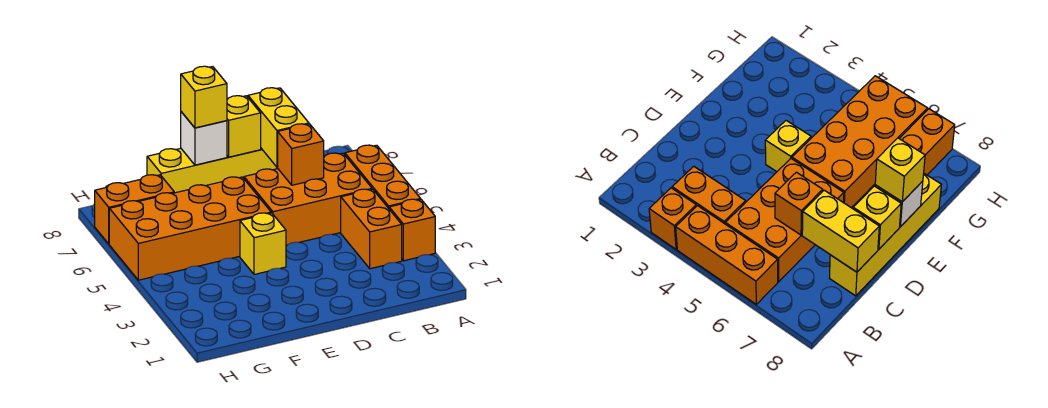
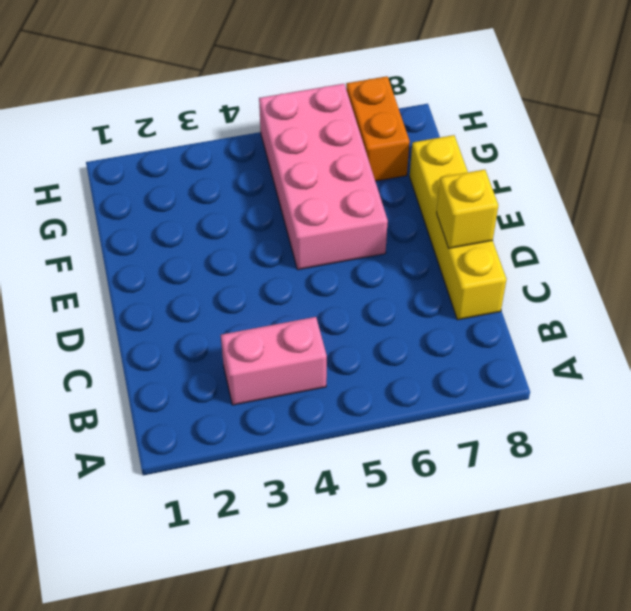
pink brick B3:B4 level 1 -> orange brick B3:B4 level 1
pink brick E5:H6 level 1 -> orange brick E5:H6 level 1
none -> orange brick A3 level 1
none -> orange brick A4:A6 level 1
none -> orange brick B5:D6 level 1

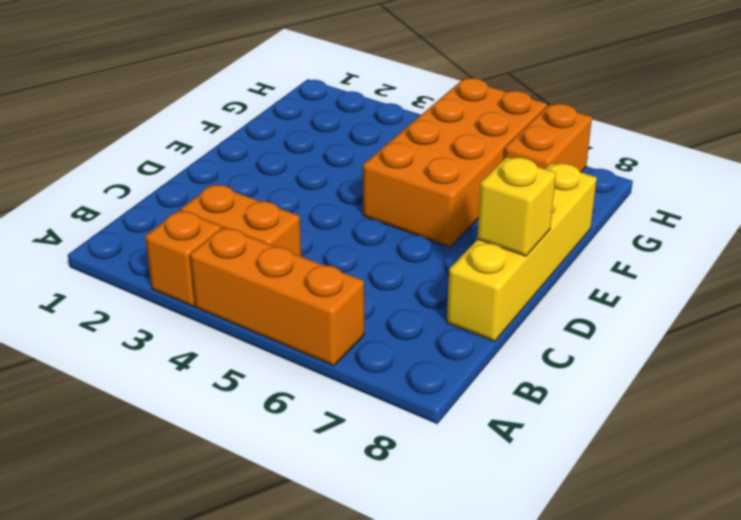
none -> orange brick B5:D6 level 1
none -> yellow brick E4 level 1
none -> orange brick C6 level 2

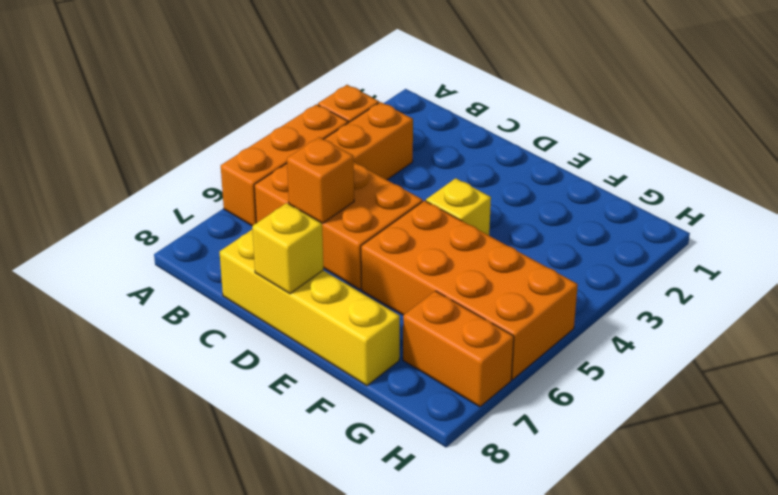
none -> yellow brick C7:C8 level 2
none -> white brick E8 level 2
none -> yellow brick E8 level 3

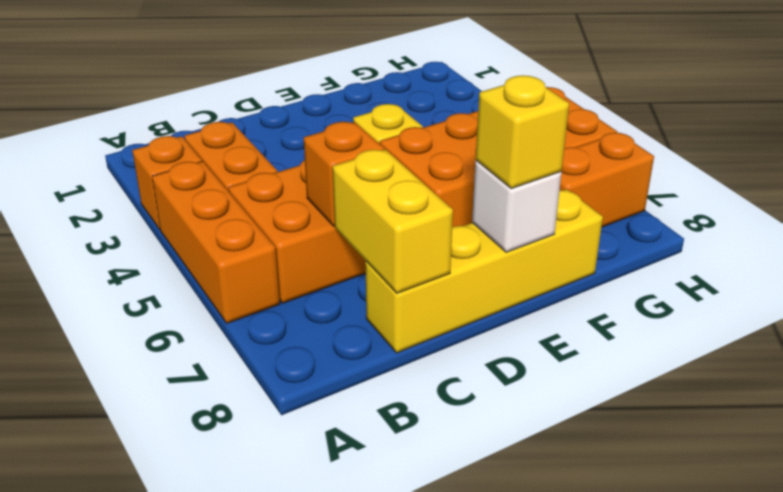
none -> yellow brick D8 level 2

